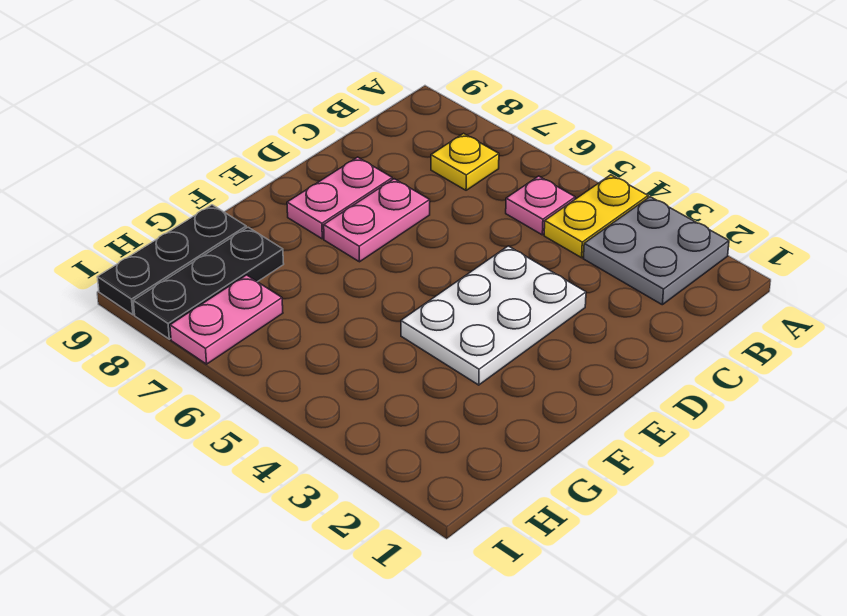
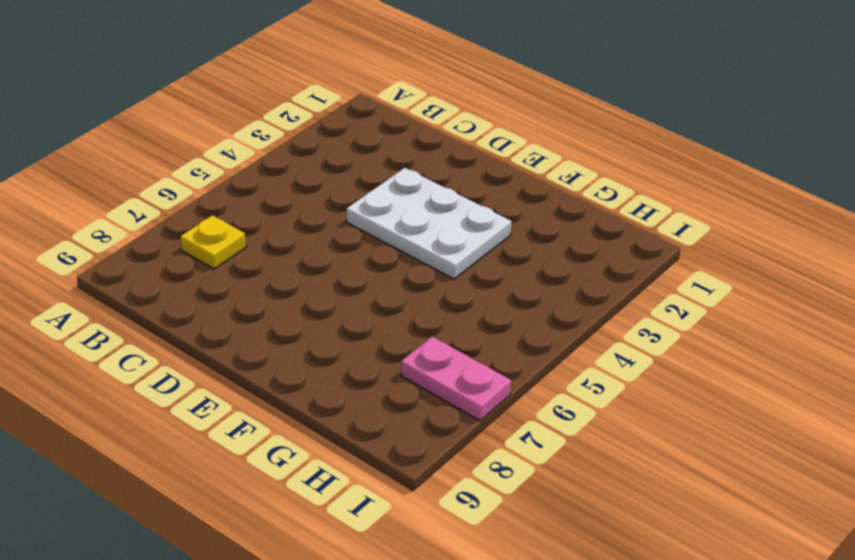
none -> grey plate A2:B3 level 1
none -> yellow plate A4:B4 level 1

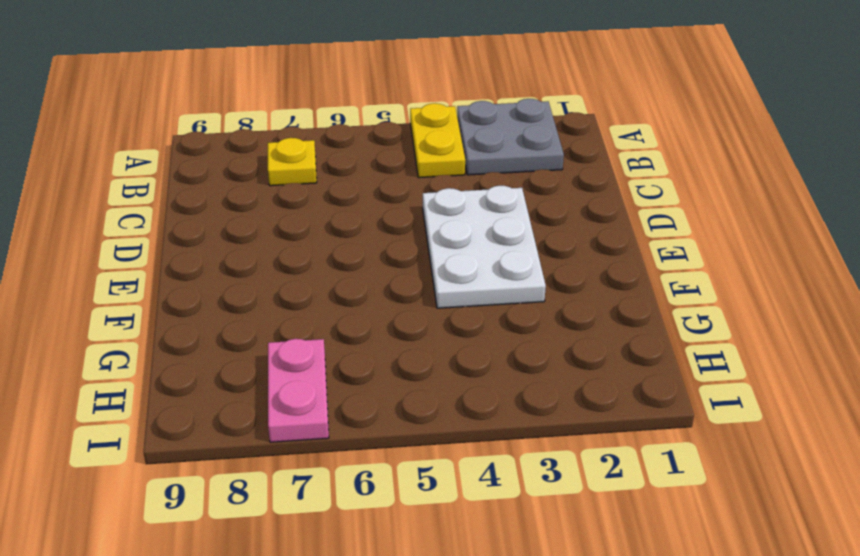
none -> pink plate B5 level 1
none -> pink plate D7:E7 level 1

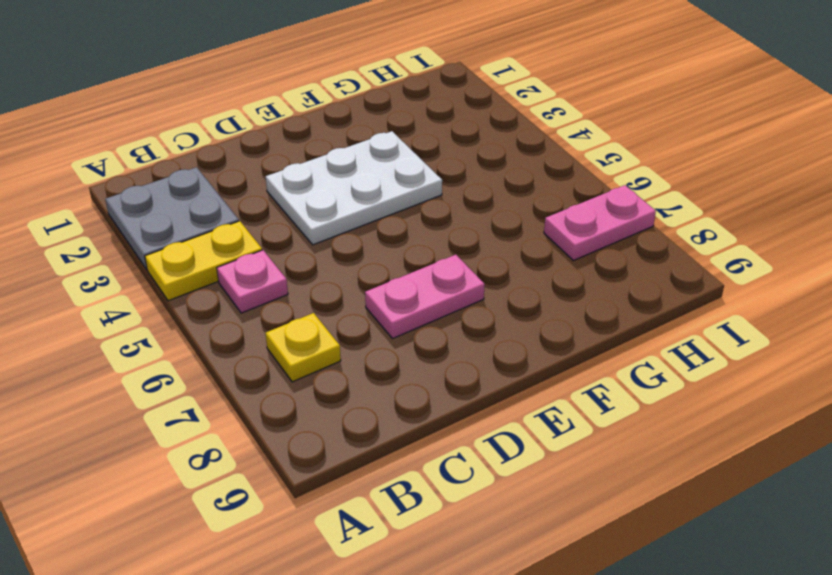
none -> pink plate D8:E8 level 1
none -> black plate G8:I8 level 1

